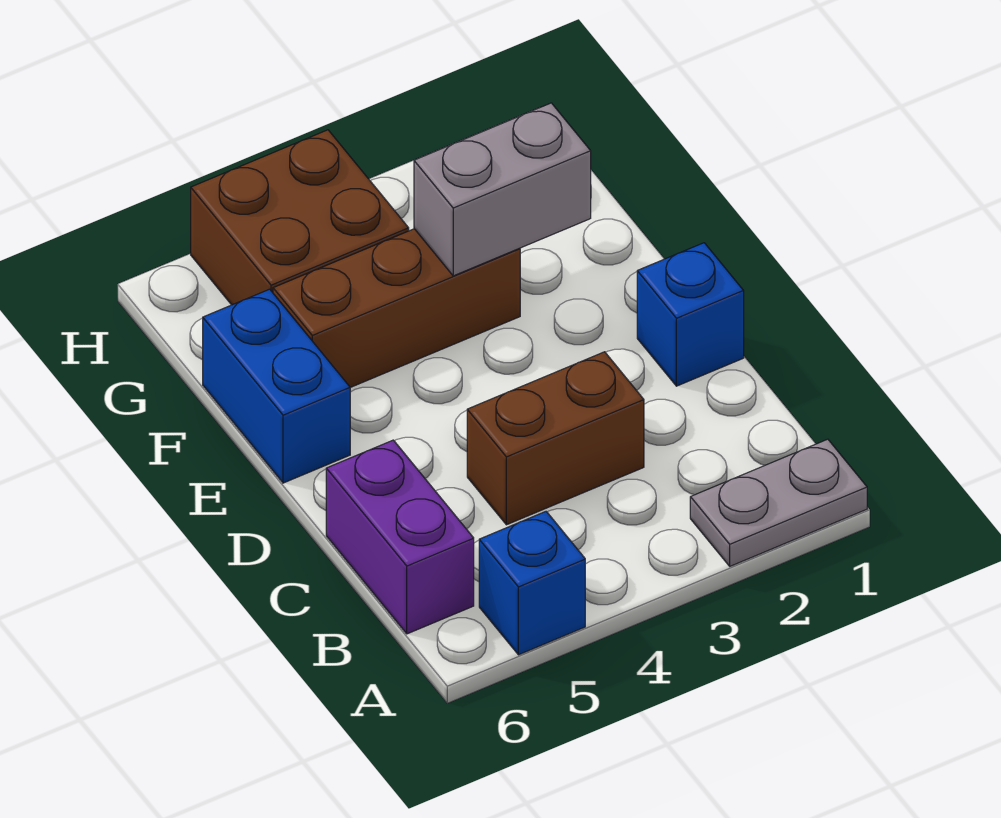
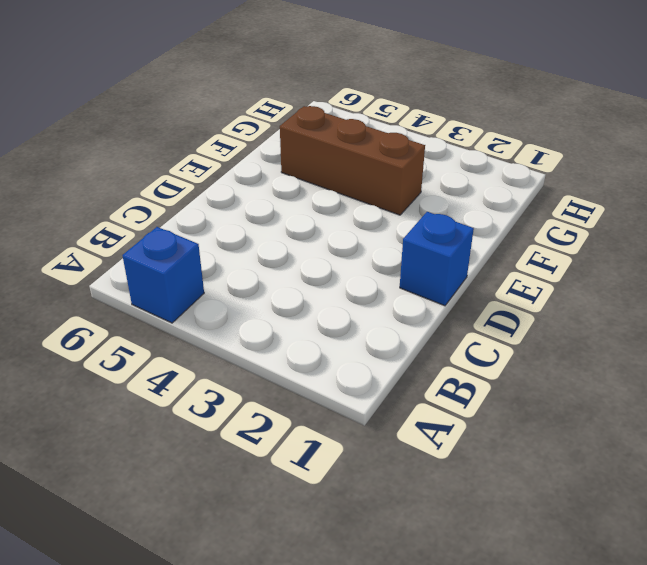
none -> grey plate A1:A2 level 1
none -> purple brick B6:C6 level 1

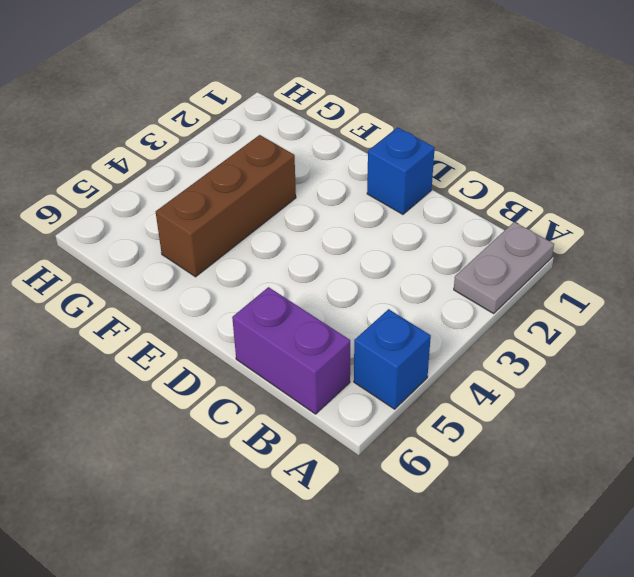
none -> brown brick C3:C4 level 1
none -> blue brick E6:F6 level 1

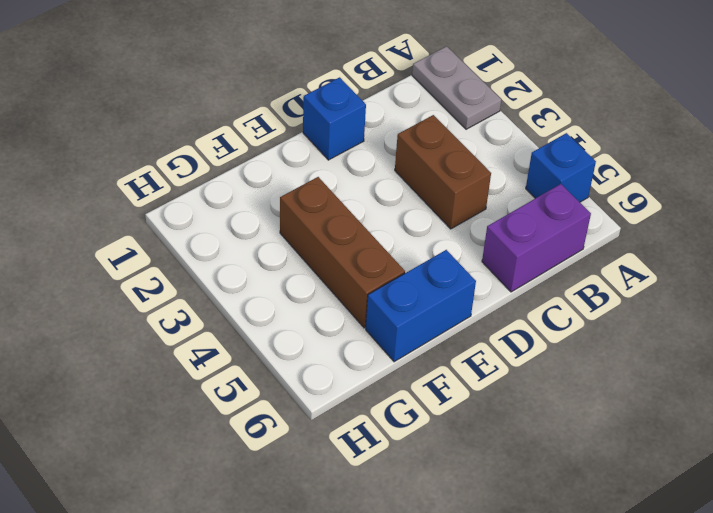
none -> brown brick G4:H5 level 1
none -> grey brick F2:F3 level 2

